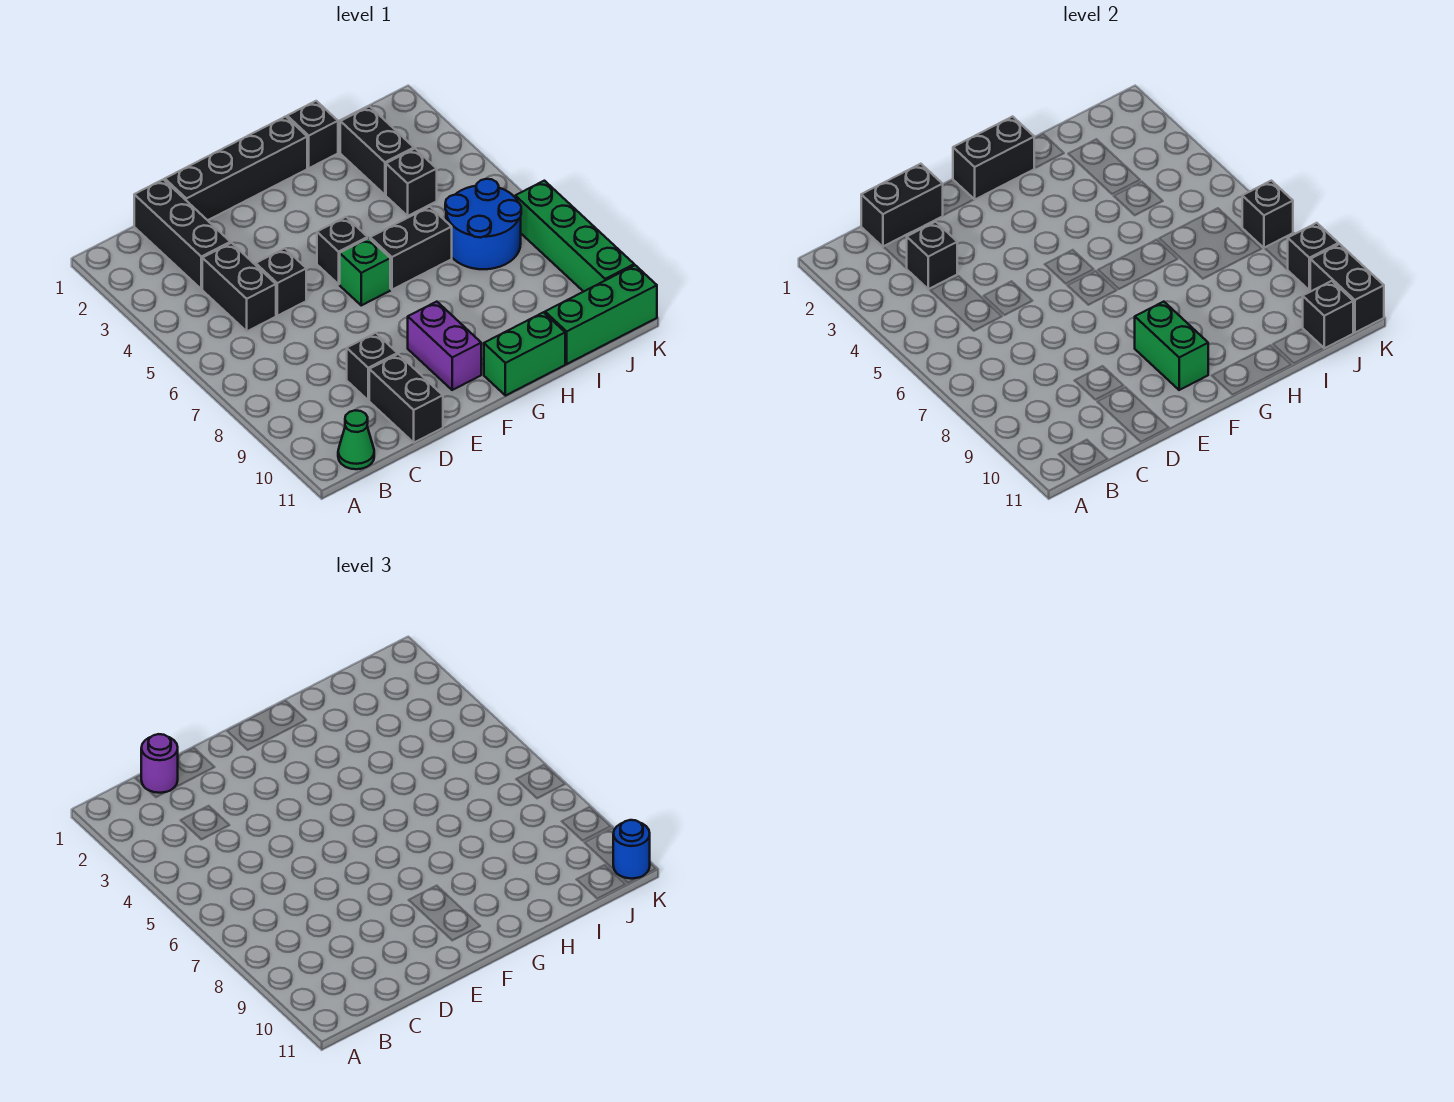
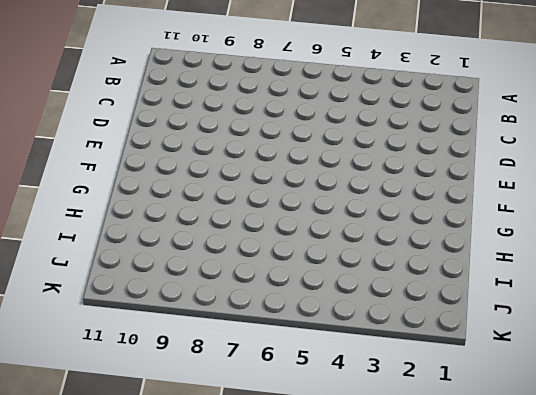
none -> green cone B11 level 1
none -> black brick C1:C3 level 1
none -> black brick C4:C5 level 1

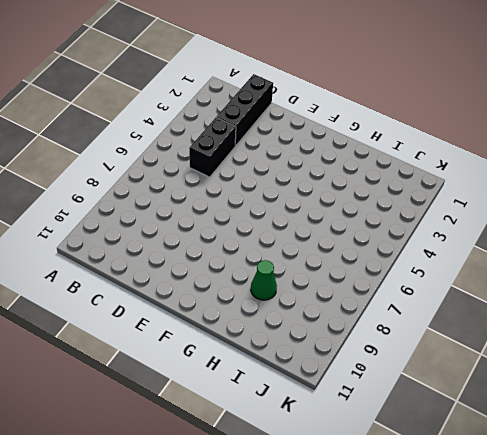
green cone H9 level 1 -> green cone B11 level 1
none -> black brick D1:G1 level 1
none -> black brick D5 level 1
none -> black brick D9 level 1

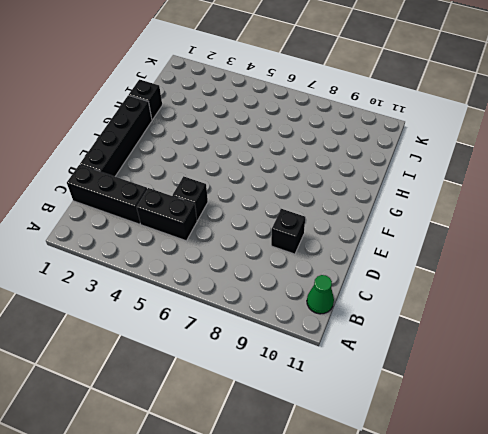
none -> black brick D10:D11 level 1
none -> black brick F5 level 1
none -> green brick F6 level 1

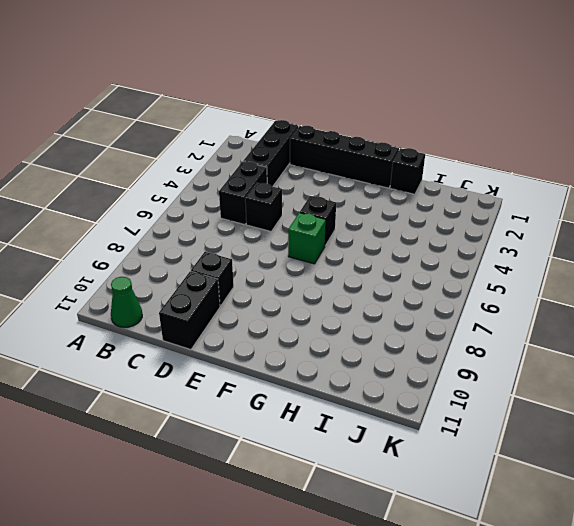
none -> purple brick F9:F10 level 1
none -> black brick G6:H6 level 1
none -> green brick G11:H11 level 1

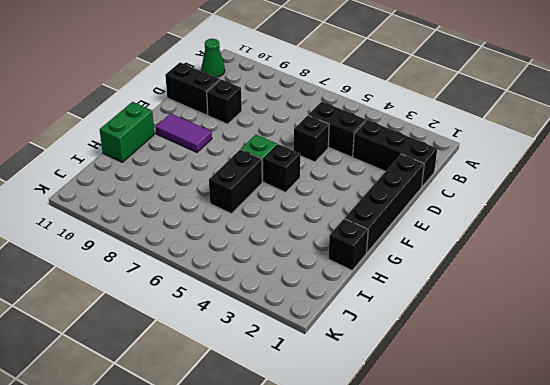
purple tile F9:F10 level 1 -> purple brick F9:F10 level 1
none -> black brick I2:I3 level 1
none -> black brick I4 level 1
none -> blue round brick I6:J7 level 1

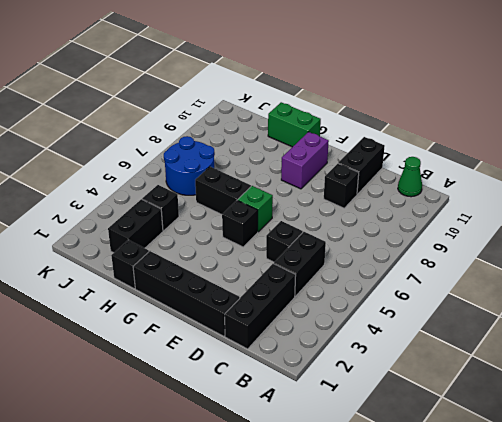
none -> green brick I11:K11 level 1
none -> green brick K7:K10 level 1
none -> black brick C1:D1 level 2

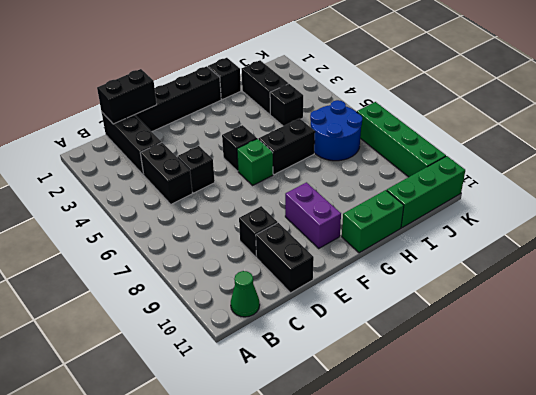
none -> black brick C3 level 2
none -> black brick F1:G1 level 2
none -> green brick F9:F10 level 2

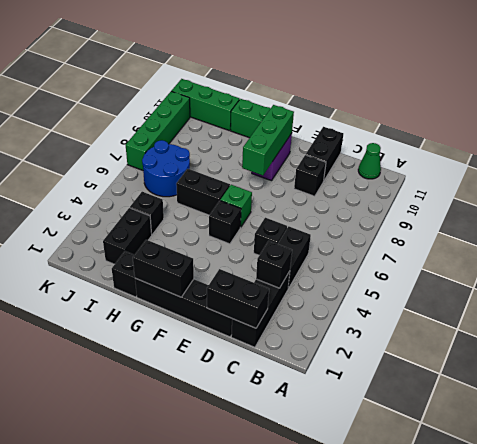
green brick F8:F10 level 2 -> green brick F9:F10 level 2
none -> black brick J11 level 2
none -> black brick K7 level 2
none -> black brick K9 level 2

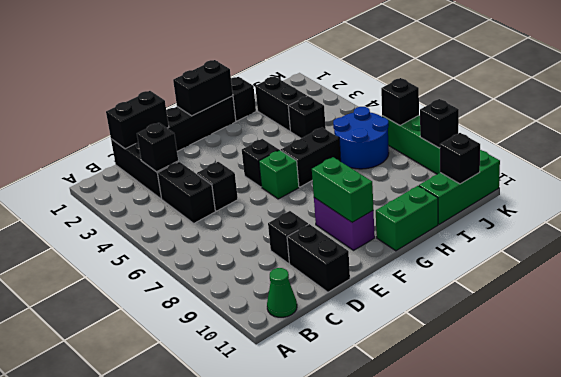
none -> black brick K10:K11 level 2
none -> purple round brick C1 level 3
none -> blue round brick K11 level 3

